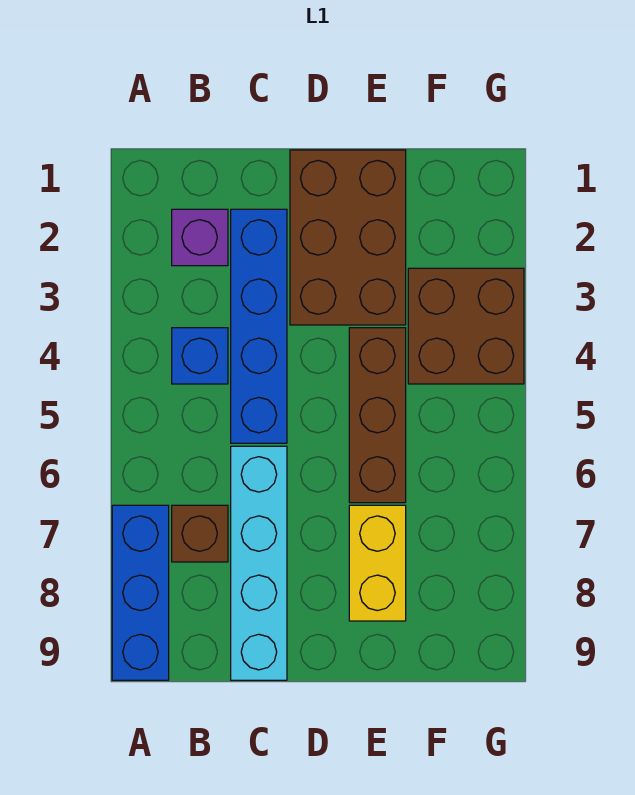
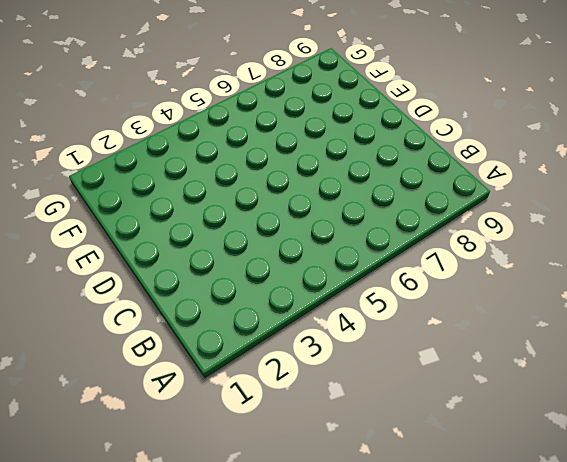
none -> blue brick A7:A9 level 1
none -> purple brick B2 level 1

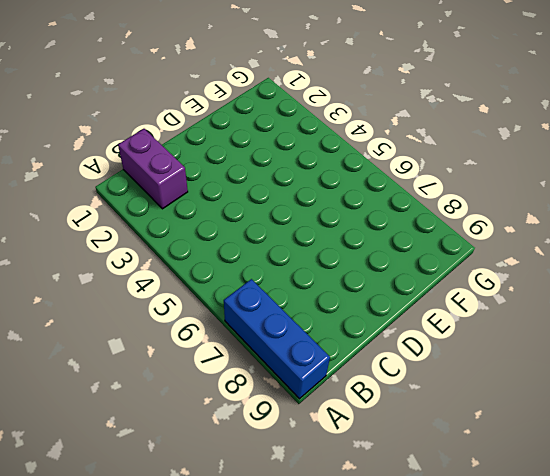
purple brick B1:B2 level 1 -> purple brick B2 level 1
none -> blue brick B4 level 1
none -> brown brick B7 level 1

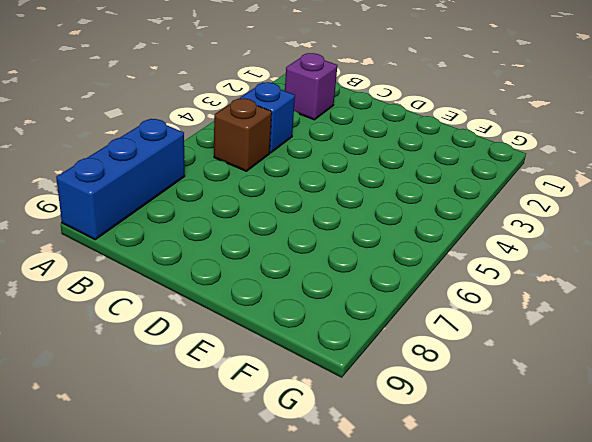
brown brick B5 level 1 -> brown brick B7 level 1
none -> blue brick C2:C5 level 1
none -> cyan brick C6:C9 level 1

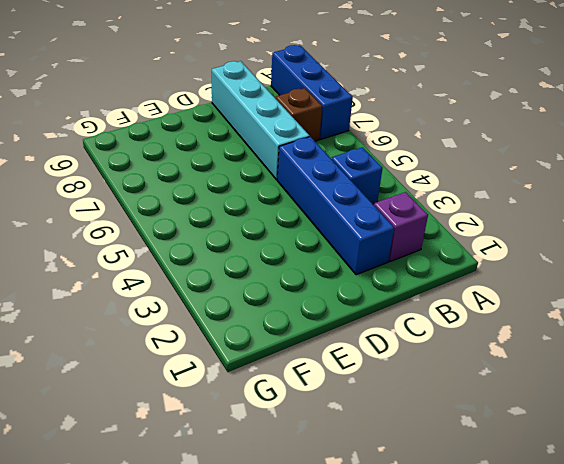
none -> brown brick D1:E3 level 1
none -> brown brick E4:E6 level 1

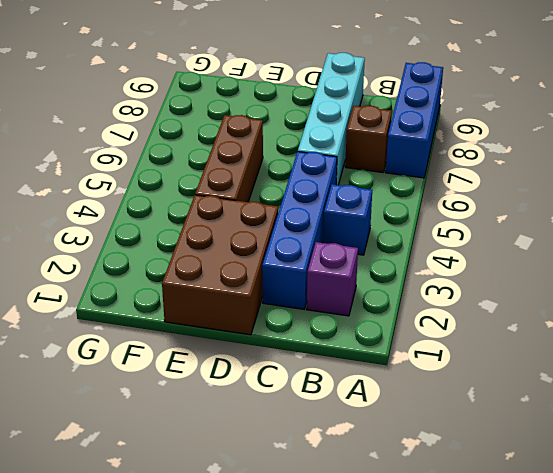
none -> yellow brick E7:E8 level 1
none -> brown brick F3:G4 level 1

